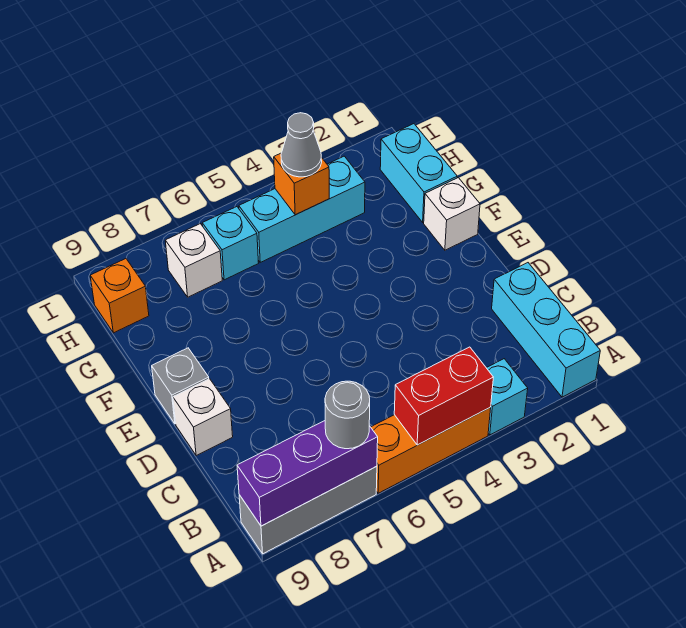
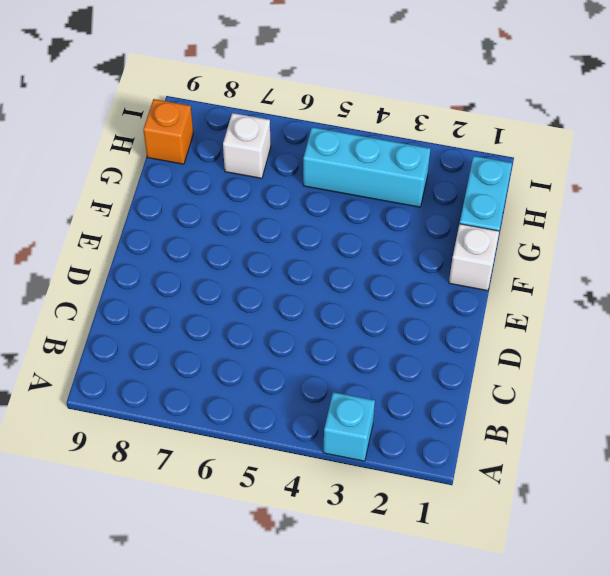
none -> cyan brick A1:C1 level 1
none -> orange brick A4:A6 level 1
none -> grey brick A7:A9 level 1

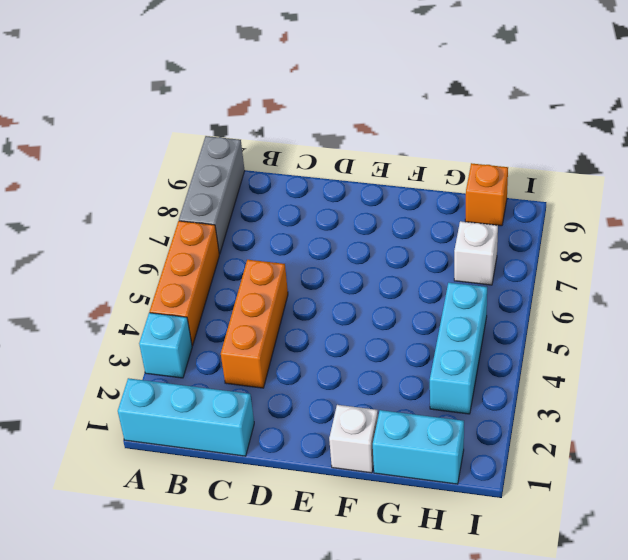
orange brick C3:C5 level 1 -> none
none -> white brick D9 level 1
none -> grey brick E9 level 1
none -> cyan brick H6 level 1

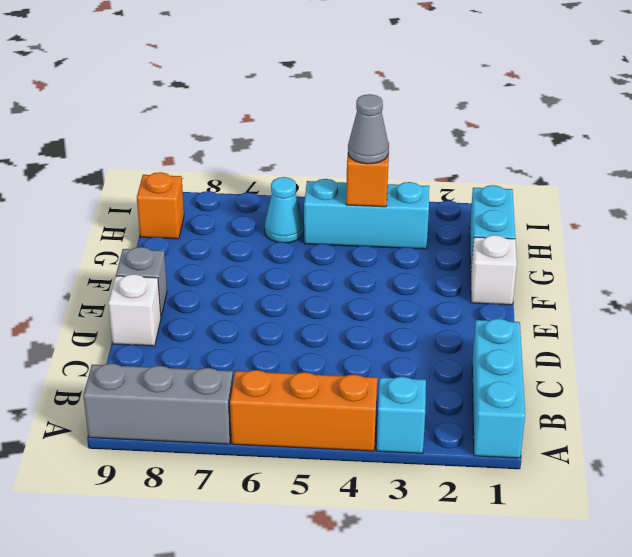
cyan cone H6 level 1 -> cyan brick H6 level 1
none -> white brick H7 level 1
none -> red brick A4:A5 level 2
none -> purple brick A7:A9 level 2

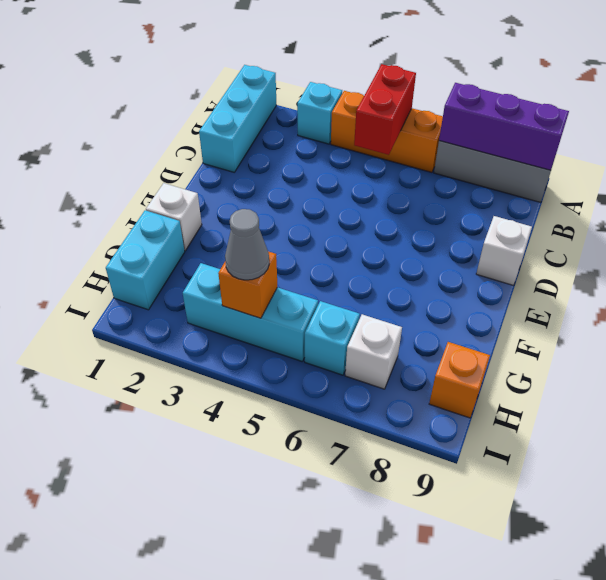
red brick A5:B5 level 2 -> red brick A4:A5 level 2
none -> grey brick E9 level 1
none -> grey round brick A7 level 3

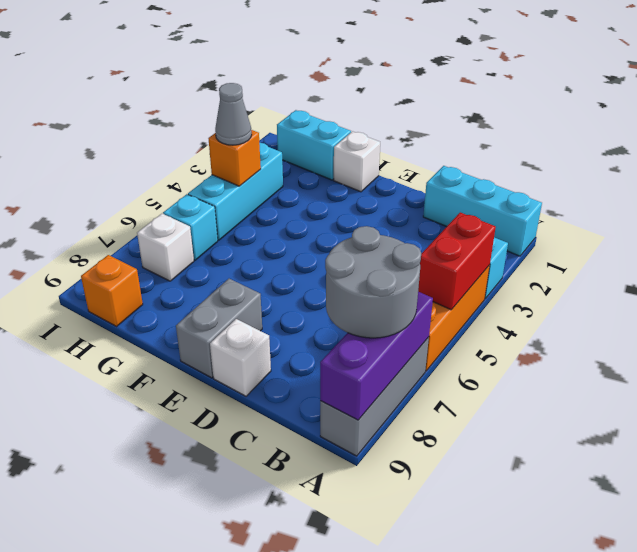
grey round brick A7:B8 level 3 -> grey round brick A7 level 3
grey brick E8:E9 level 1 -> grey brick E9 level 1

